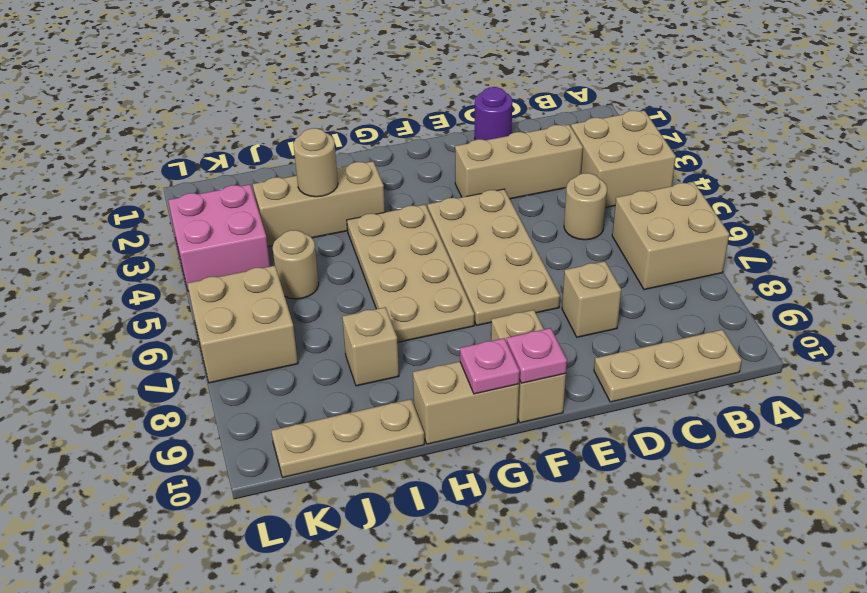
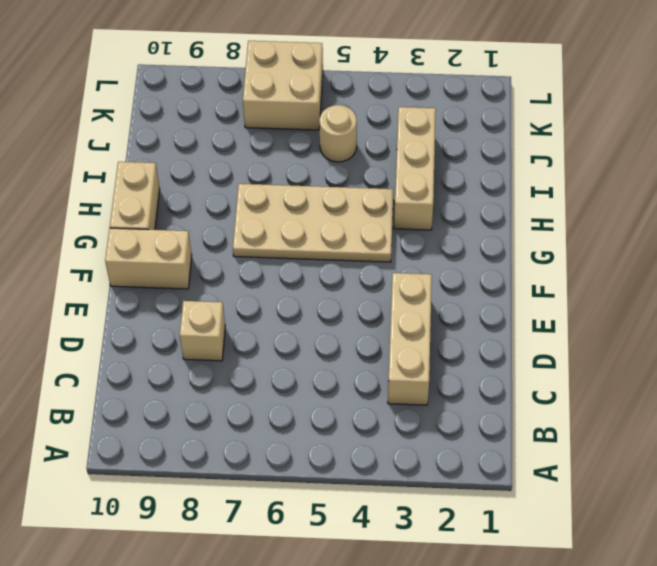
none -> tan brick A3:B4 level 1
none -> tan brick A6:B7 level 1
none -> tan plate B10:D10 level 1

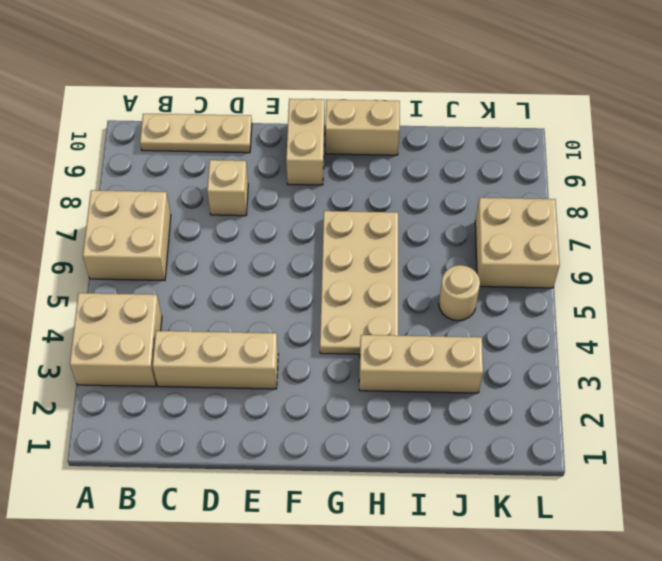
none -> tan round brick C5 level 1
none -> purple round brick D1 level 1
none -> tan plate E4:F7 level 1

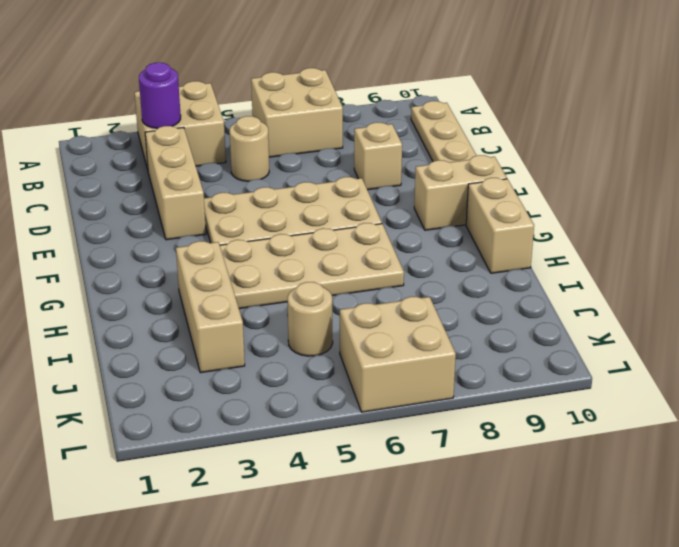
purple round brick B3 level 2 -> purple round brick D1 level 1
none -> tan brick I8 level 1
none -> tan plate I10:K10 level 1
none -> pink brick K3:L4 level 1

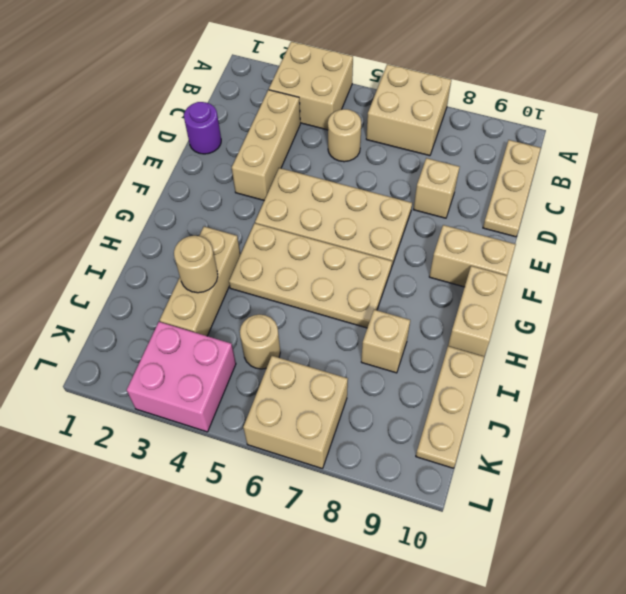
none -> pink plate F10 level 2
none -> pink plate G10 level 2

